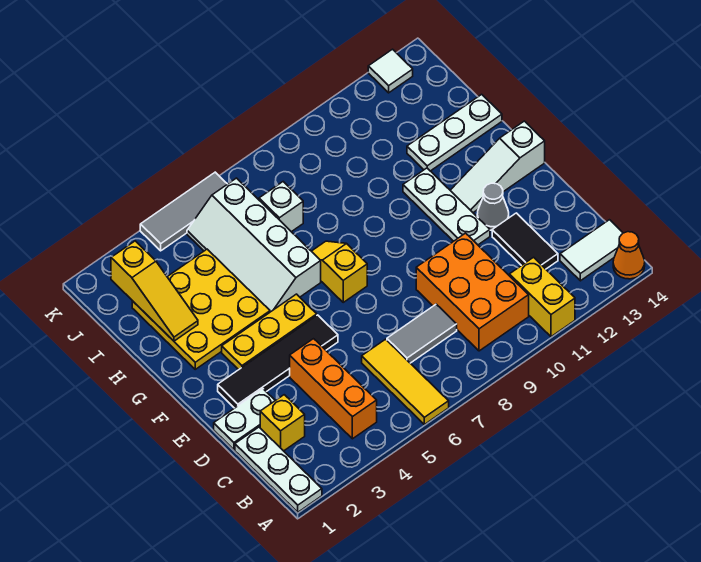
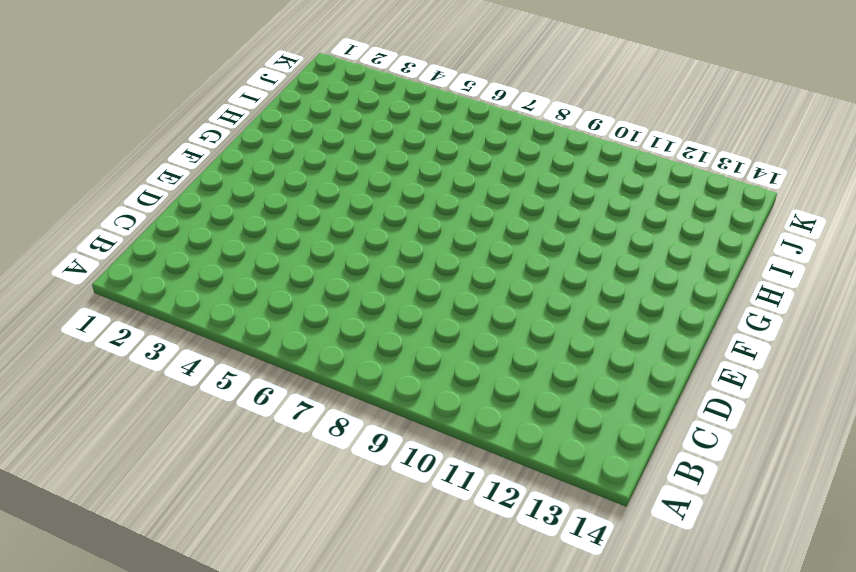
none -> white plate A1:C1 level 1
none -> yellow tile A6:C6 level 1
none -> yellow brick A11:B11 level 1

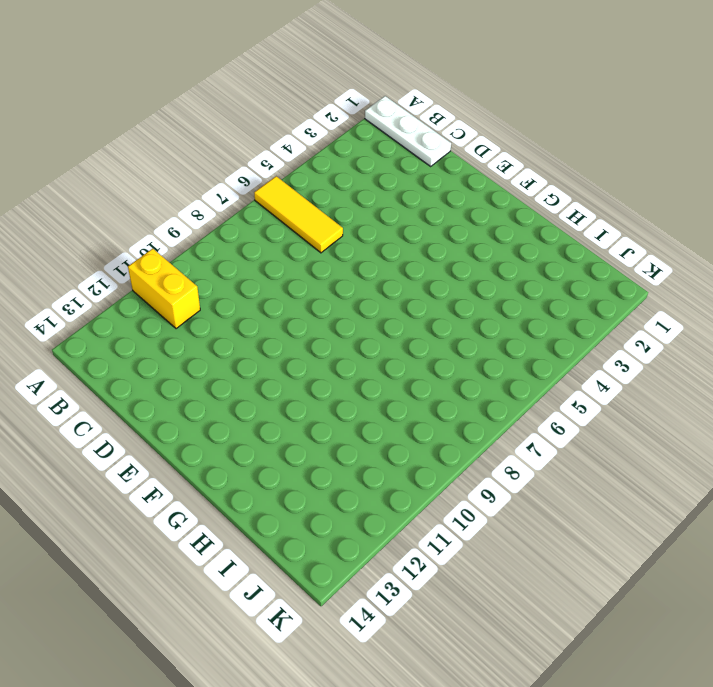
none -> orange cone A14 level 1
none -> orange brick B4:D4 level 1
none -> orange brick B9:D10 level 1

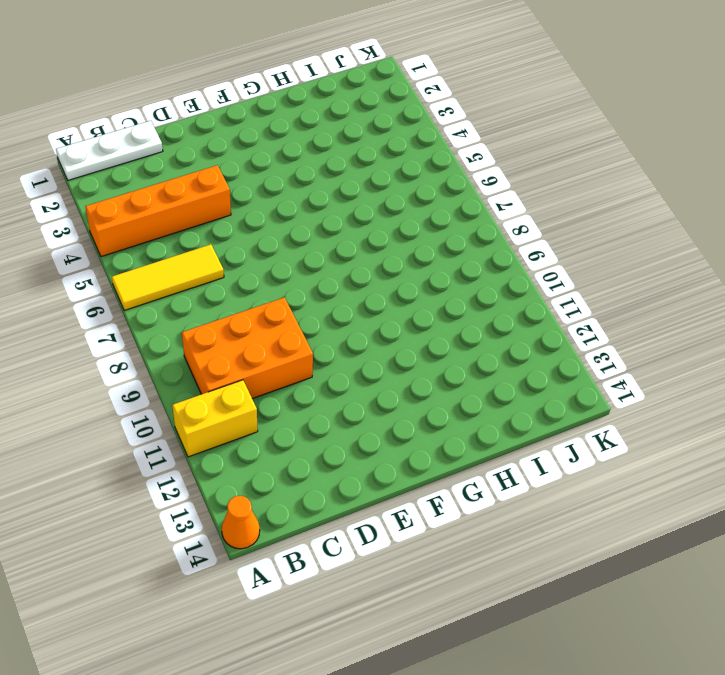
orange brick A4:D4 level 1 -> orange brick B4:D4 level 1
none -> white tile B13:B14 level 1
none -> yellow brick C2 level 1
none -> grey tile C7:C8 level 1

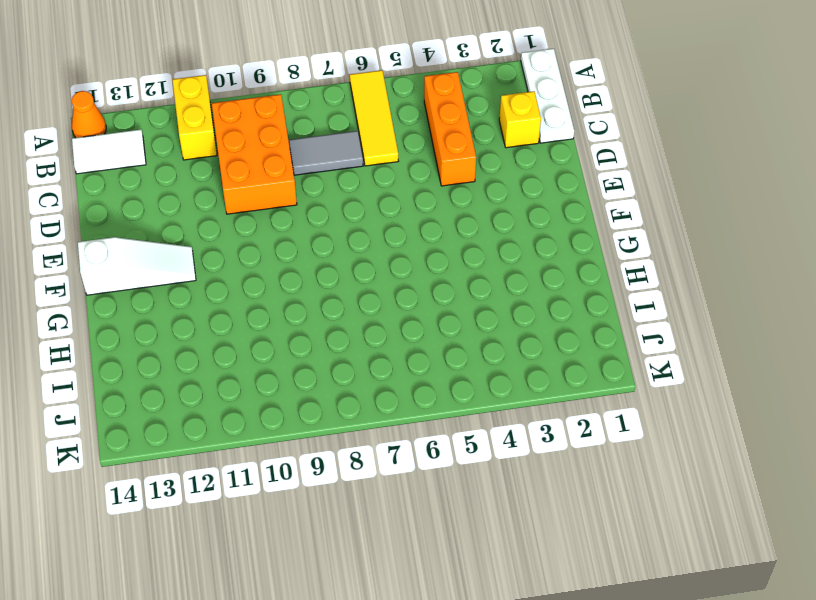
none -> black tile C12:D12 level 1
none -> white plate D1:D2 level 1
none -> black tile E2:E5 level 1

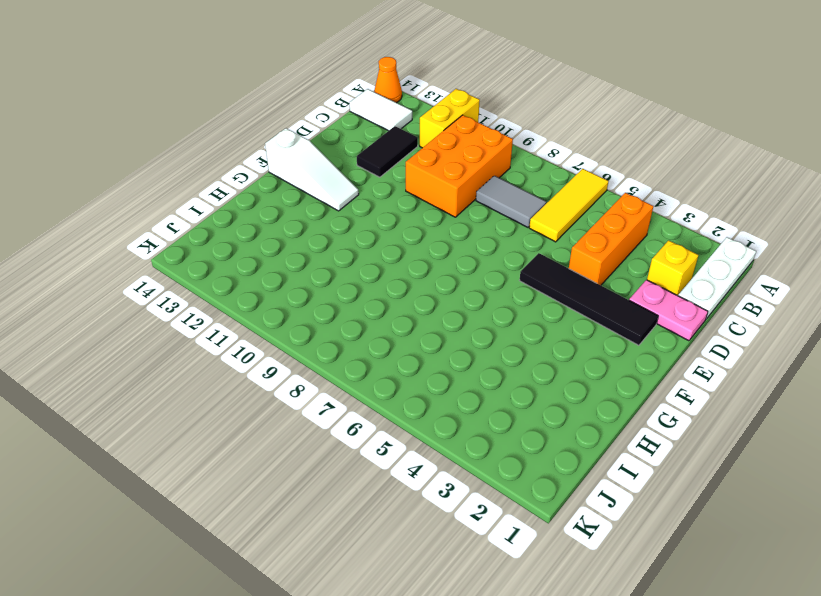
pink plate D1:D2 level 1 -> white plate D1:D2 level 1
none -> white plate E11:G11 level 1
none -> grey cone E12 level 1
none -> yellow plate F3:F5 level 1

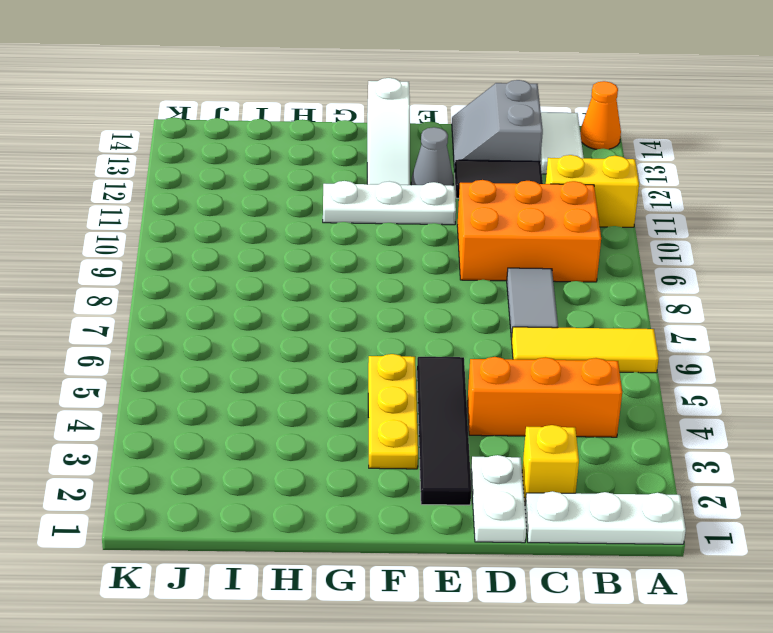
grey slope C13:D14 level 1 top C -> none
none -> yellow slope F7:G7 level 1 top F
none -> yellow plate G2:I4 level 1
none -> white slope G5:J6 level 1 top 6

